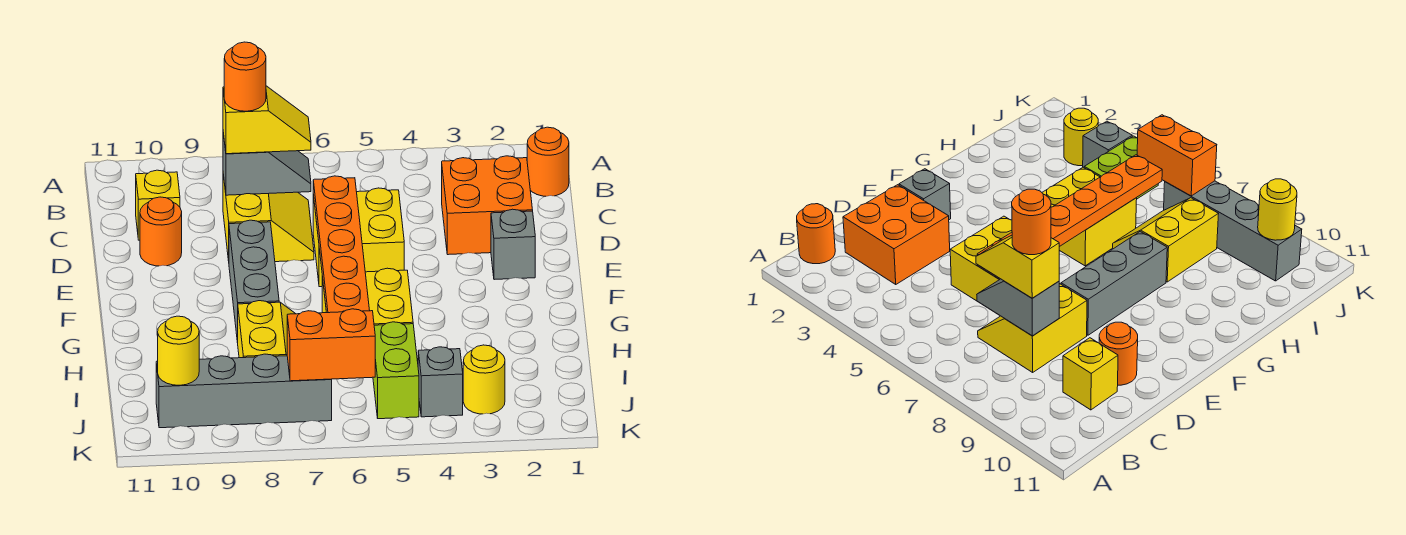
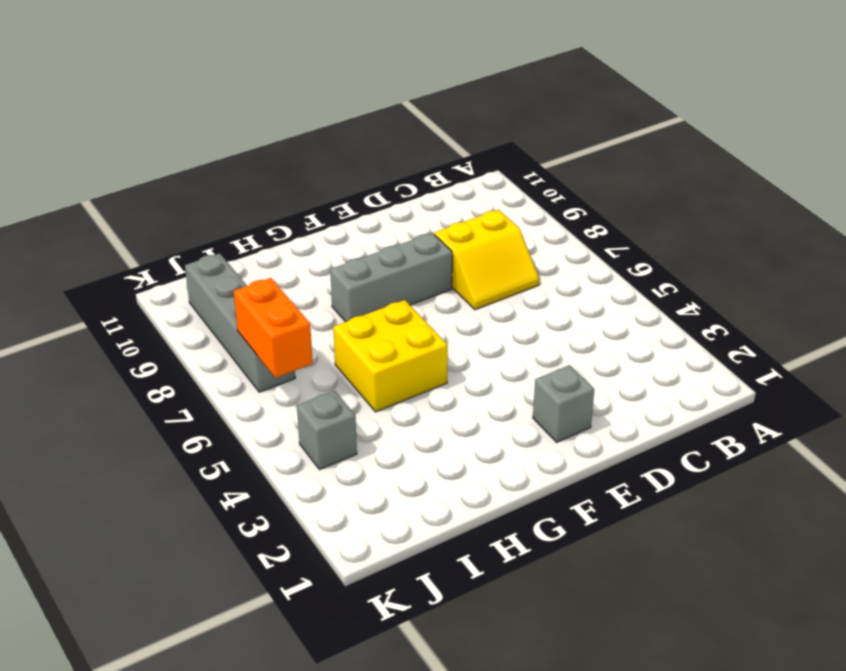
none -> orange round brick B1 level 1
none -> orange brick C2:D3 level 1
none -> yellow brick C10 level 1

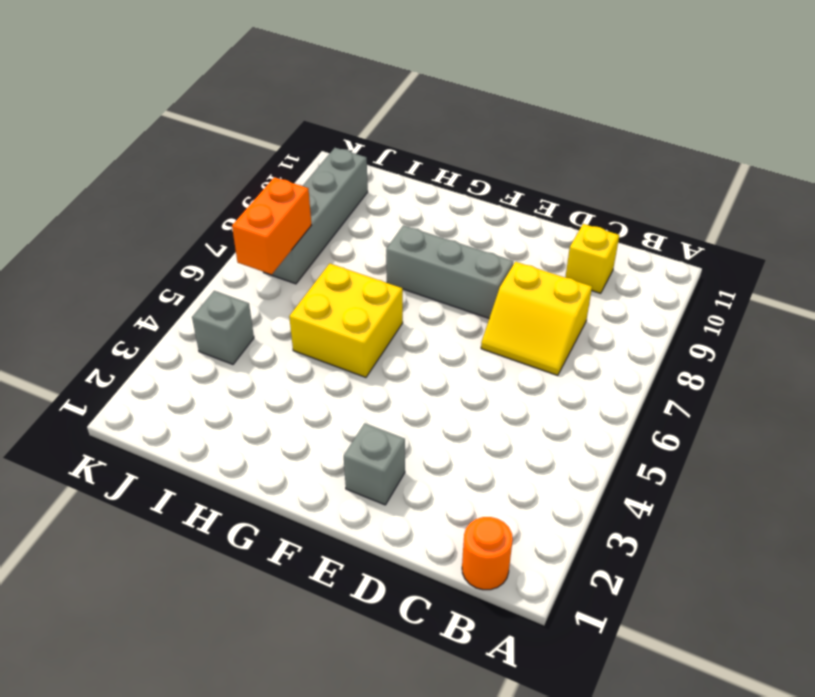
none -> orange brick C2:D3 level 1
none -> yellow brick D5:E6 level 1
none -> orange round brick D10 level 1

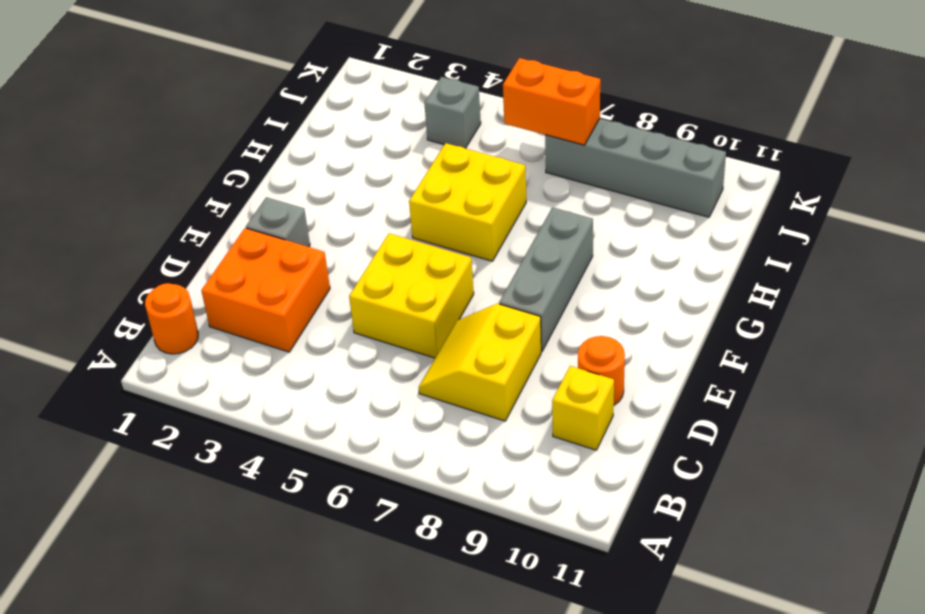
none -> yellow slope H7:I8 level 1 top 8
none -> lime brick I5:J5 level 1
none -> yellow round brick J3 level 1

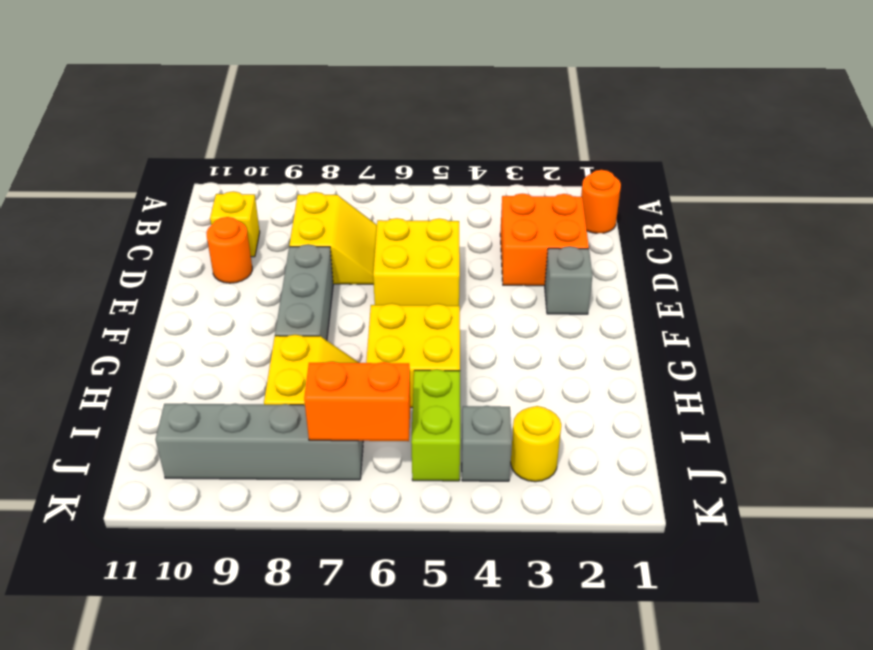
none -> grey slope C7:C8 level 2 top 8
none -> orange plate D6:I6 level 2
none -> yellow round brick J10 level 2

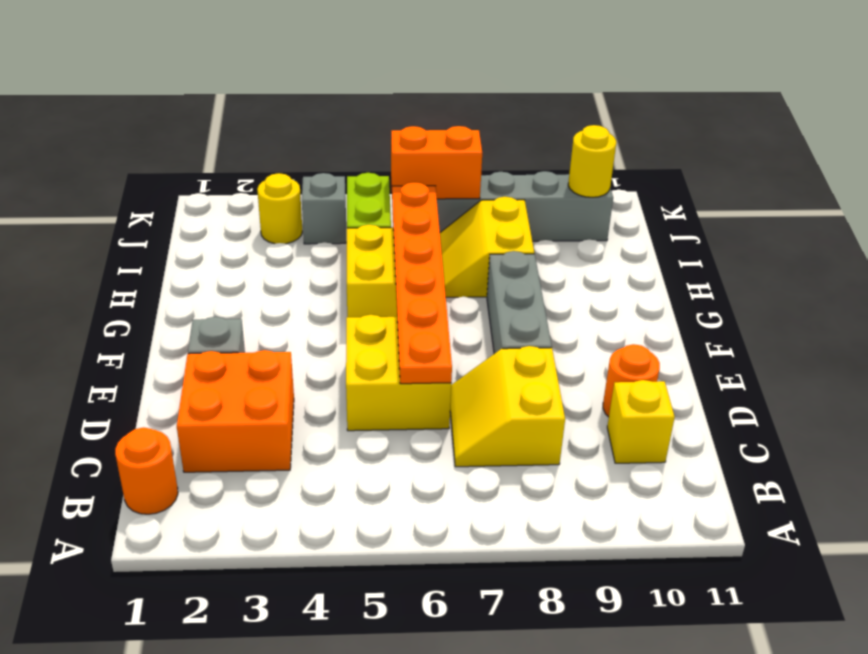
none -> grey slope C7:C8 level 2 top 8
none -> yellow slope C7:C8 level 3 top 8
none -> orange round brick C8 level 4

